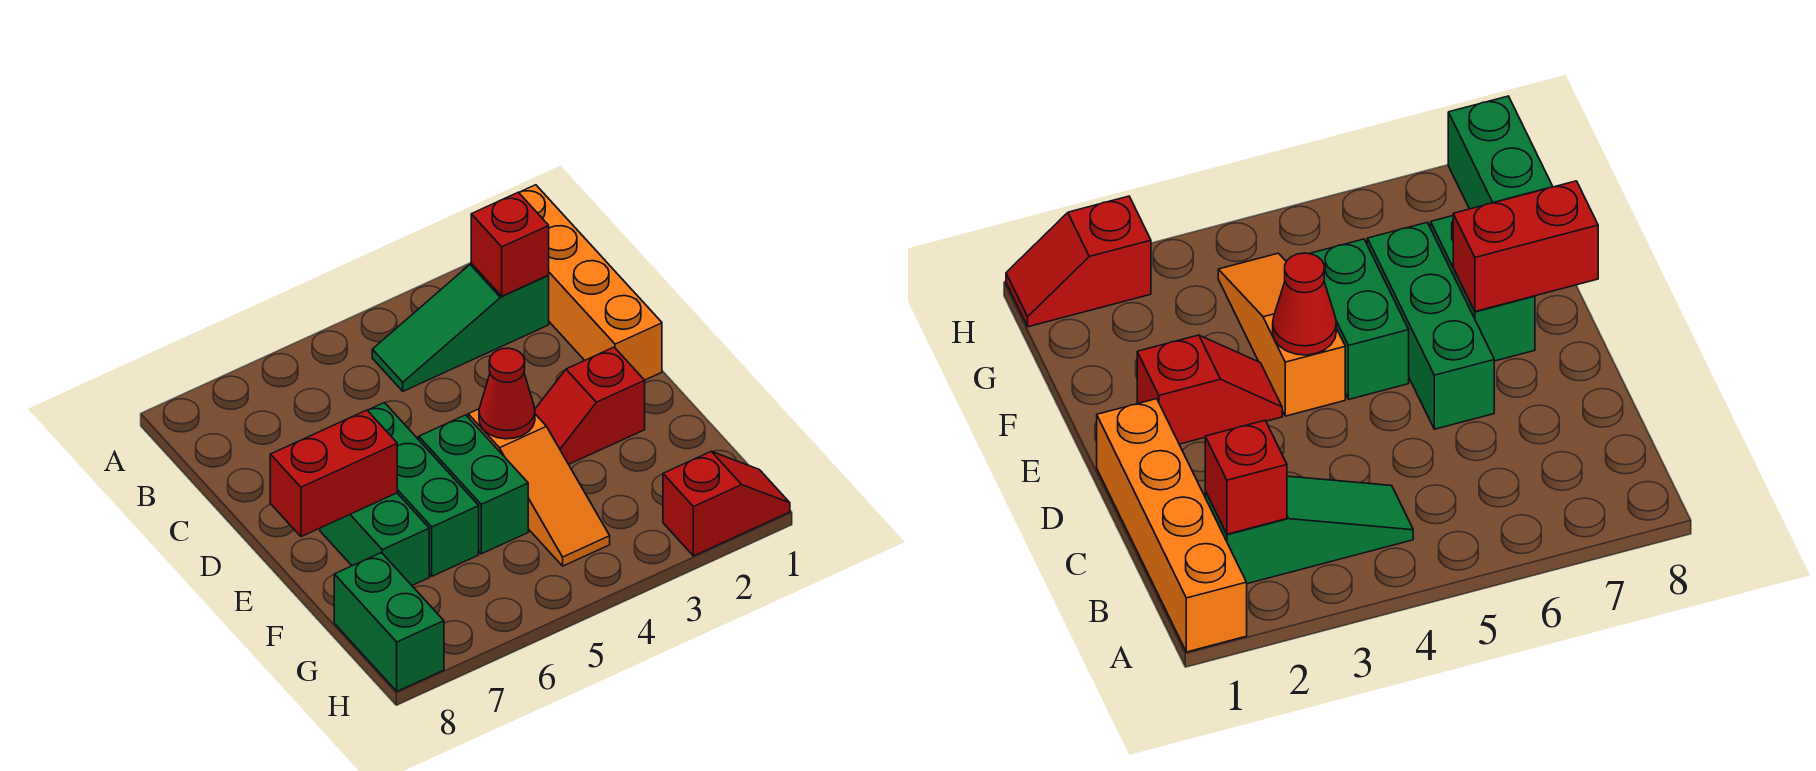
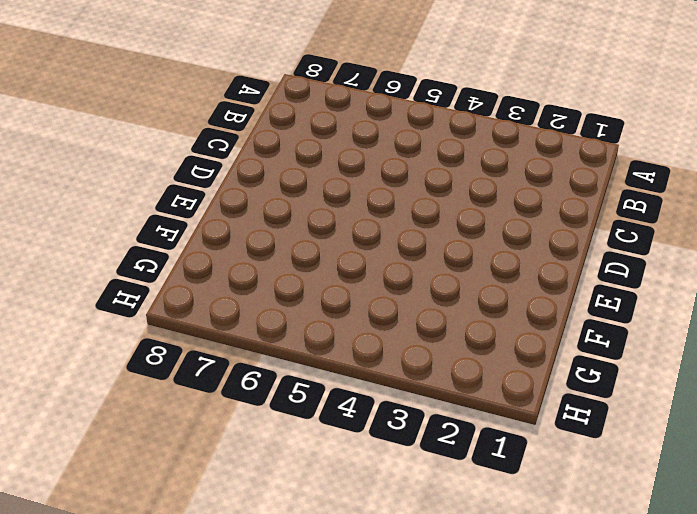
none -> orange brick A1:D1 level 1
none -> green slope B2:B4 level 1 top 2
none -> green brick D6:F6 level 1

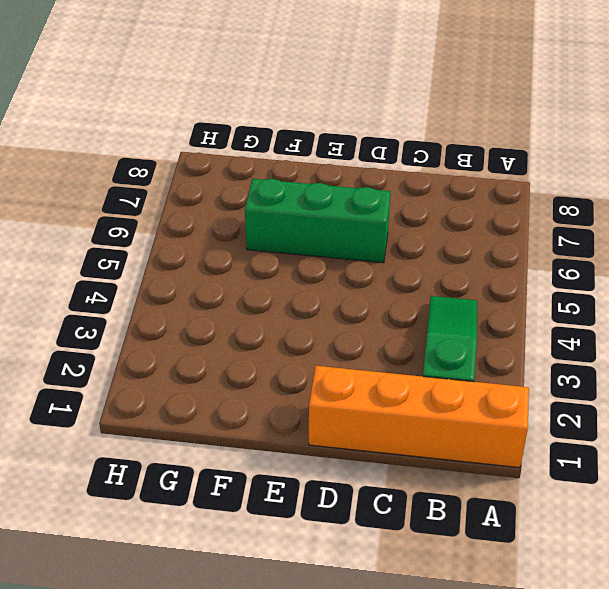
none -> red slope E2:E3 level 1 top 2
none -> orange slope E4:G4 level 1 top E
none -> green brick E5:F5 level 1

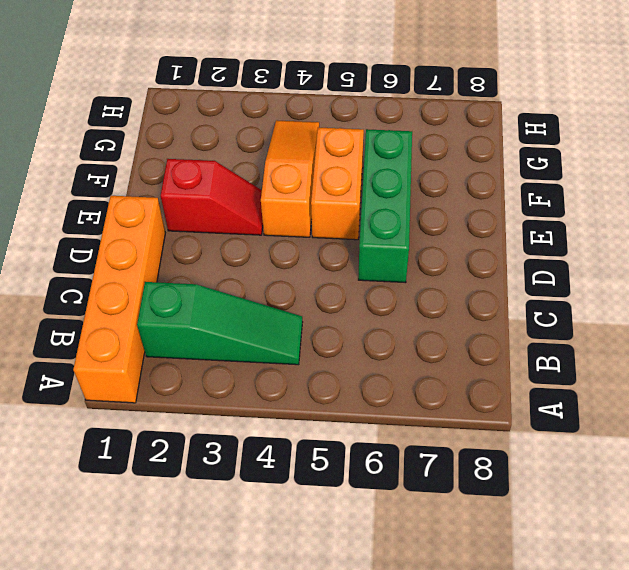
orange brick E5:F5 level 1 -> green brick E5:F5 level 1
none -> green brick E7:F7 level 1
none -> green brick G8:H8 level 1
none -> red slope H1:H2 level 1 top 2

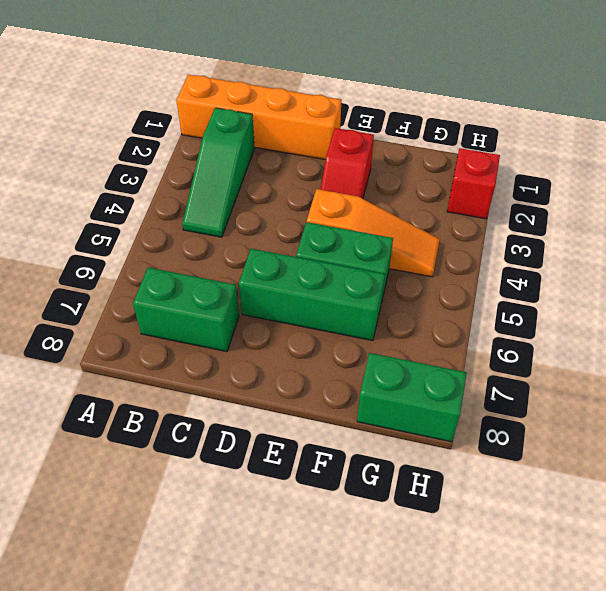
green brick B7:C7 level 1 -> green brick E7:F7 level 1
none -> red brick B2 level 2
none -> red cone E4 level 2
none -> red brick E7:E8 level 2

